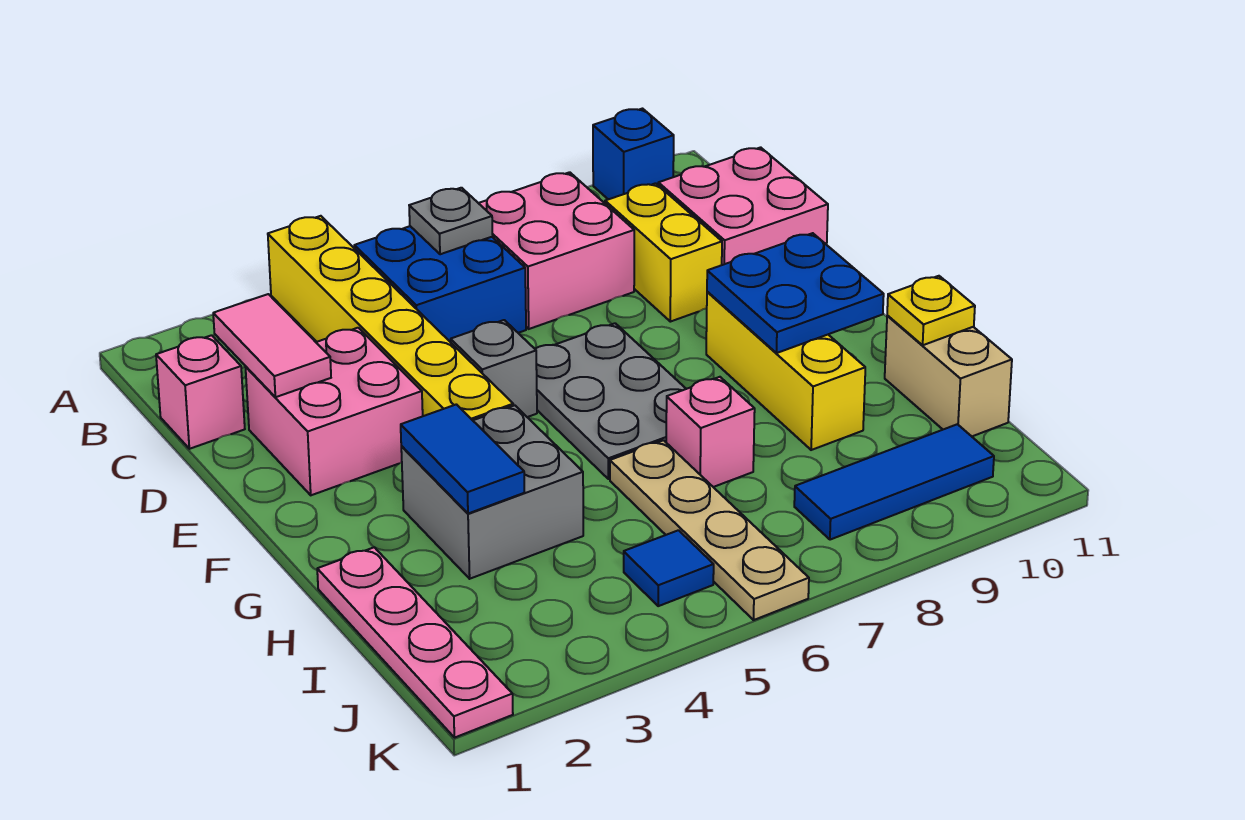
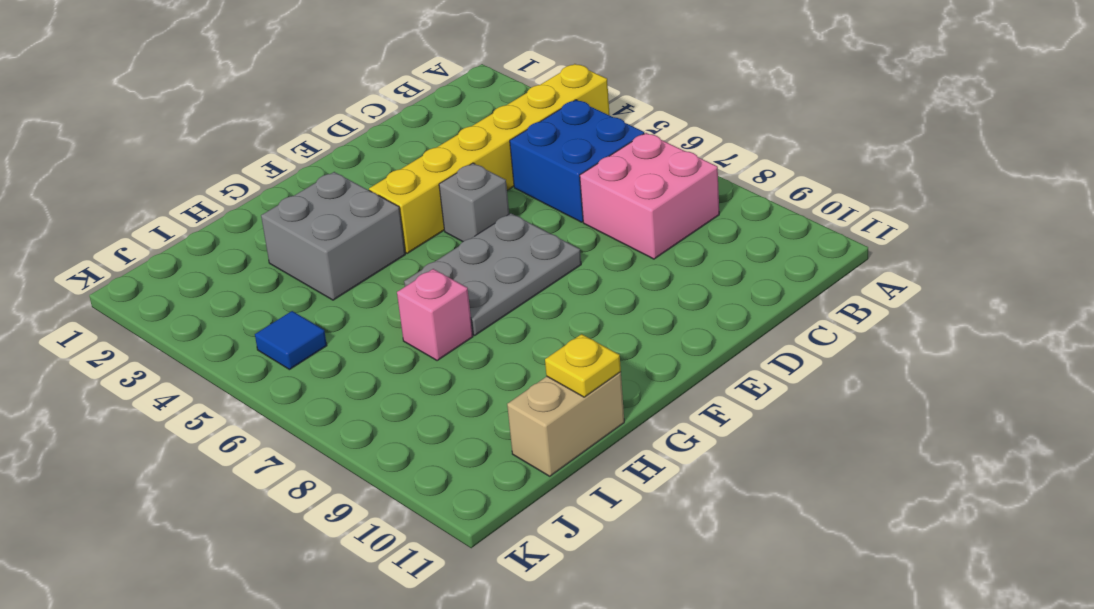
none -> blue brick A10 level 1
none -> pink brick C1 level 1
none -> yellow brick C9:D9 level 1

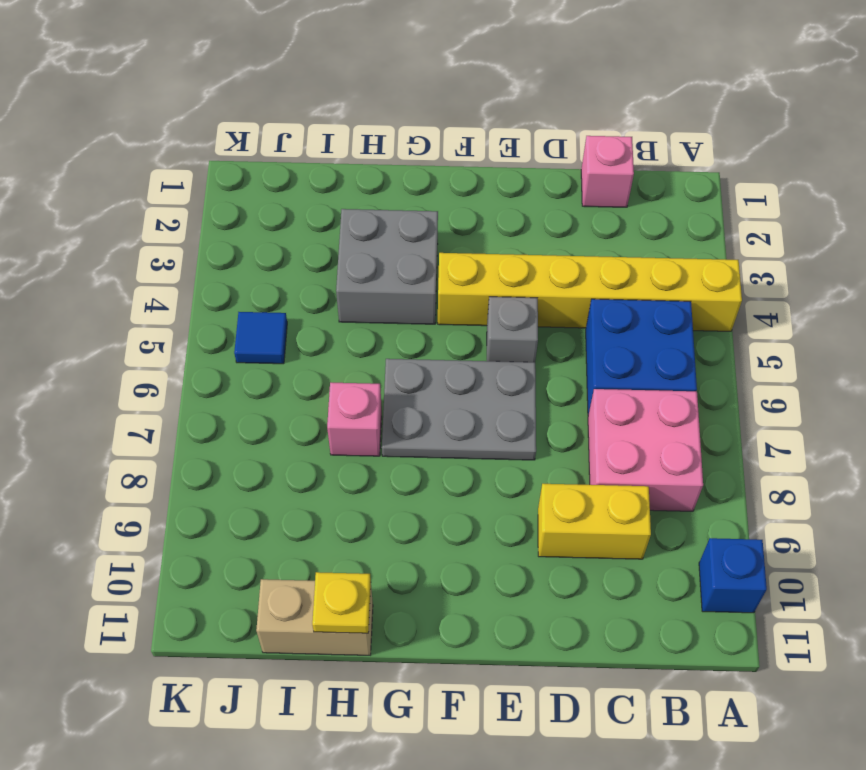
none -> pink brick C10:D11 level 1
none -> pink brick D2:E3 level 1
none -> yellow brick F9:H9 level 1

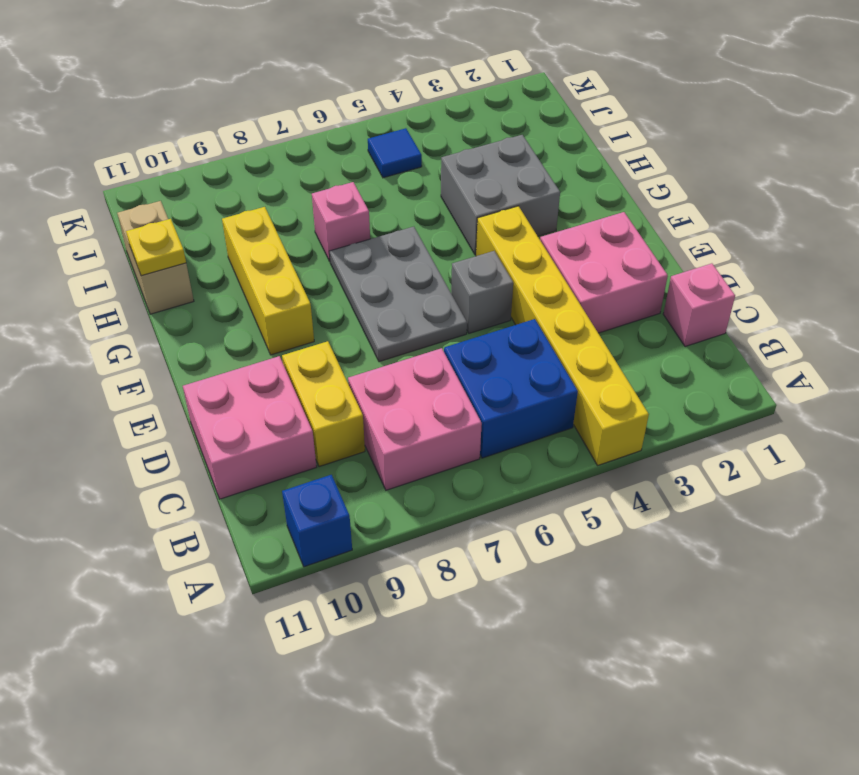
none -> pink plate H1:K1 level 1
none -> tan plate H6:K6 level 1
none -> blue tile J8:J10 level 1

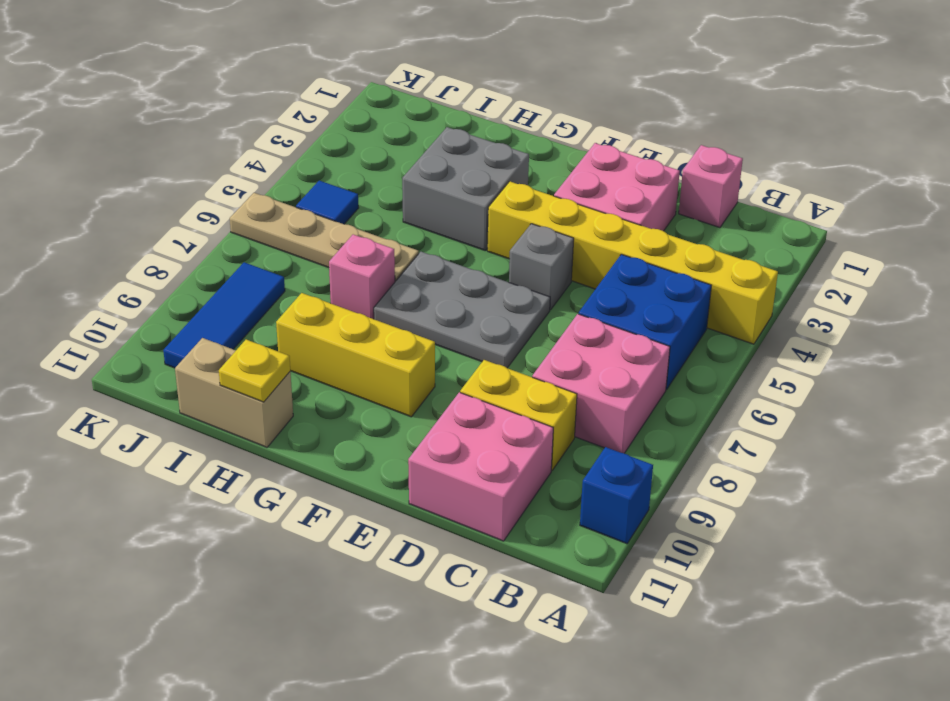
none -> pink plate H1:K1 level 1
none -> grey plate B6 level 2
none -> pink tile C2:D2 level 2

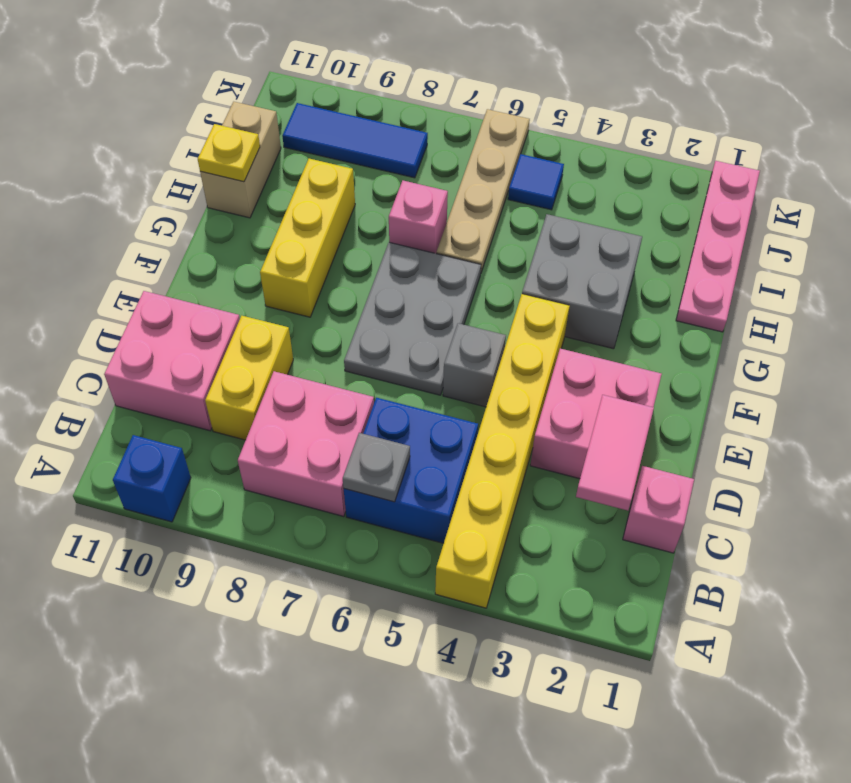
none -> blue plate F9:G10 level 2
none -> blue tile G3:H3 level 2

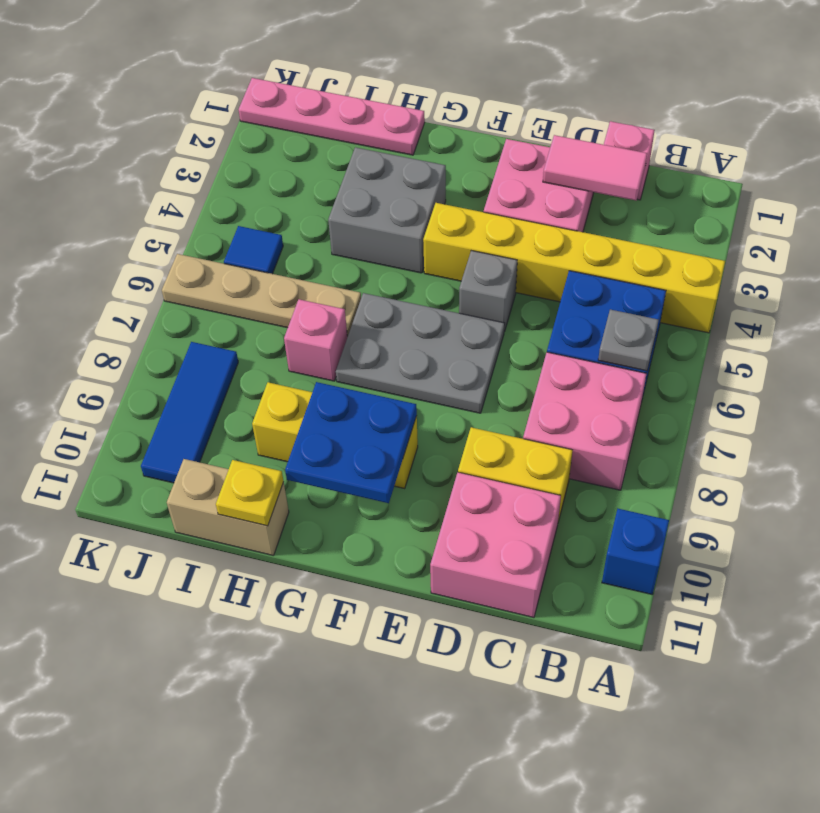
none -> blue tile G3:H3 level 2

